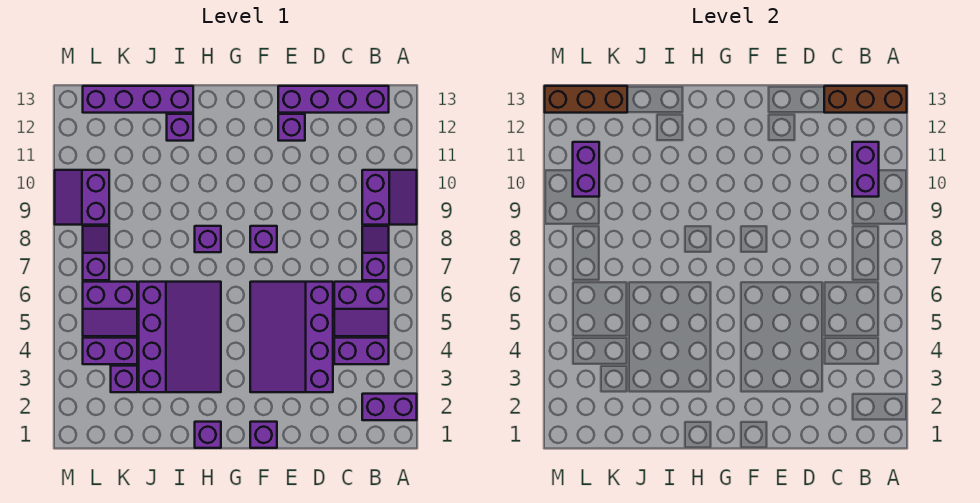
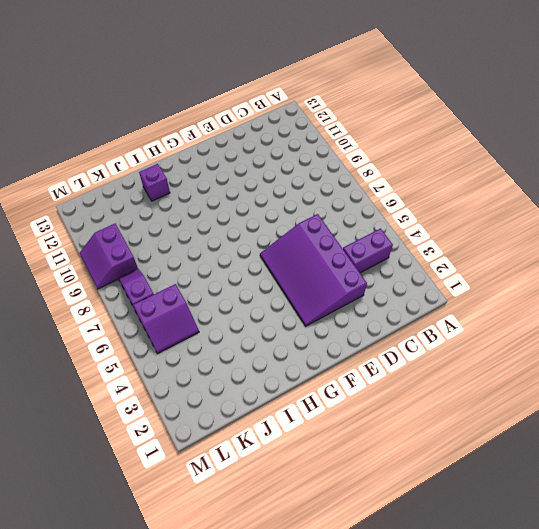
none -> purple brick A2:B2 level 1
none -> purple slope A9:B10 level 1 top B
none -> purple slope B5:C6 level 1 top 6

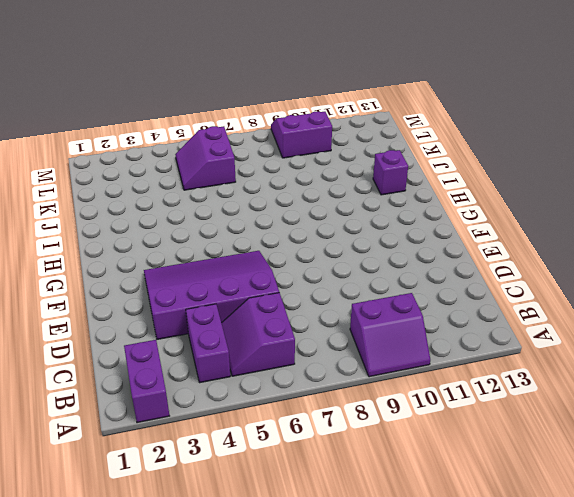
none -> purple slope B7:B8 level 1 top 7
none -> purple brick B13:E13 level 1
none -> purple brick E12 level 1

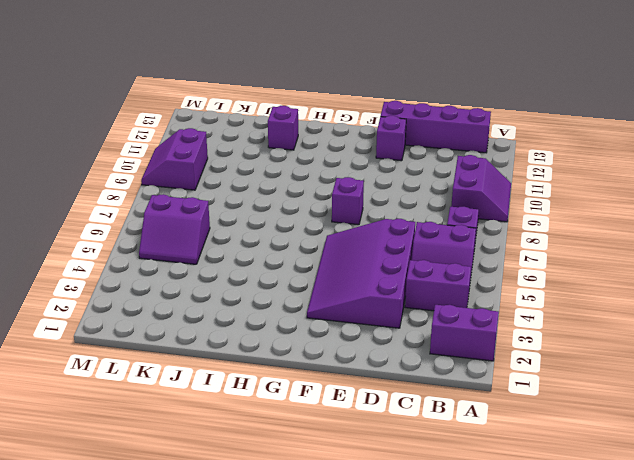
none -> purple brick F1 level 1
none -> purple brick H1 level 1
none -> purple slope H3:J6 level 1 top J

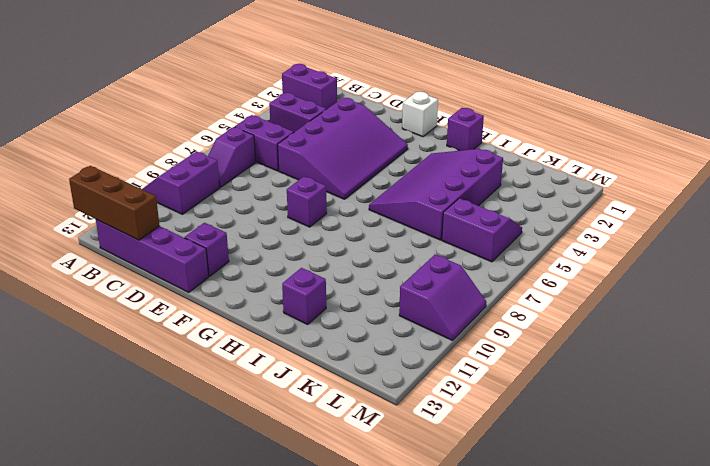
white brick F1 level 1 -> purple brick F1 level 1
none -> purple brick H8 level 1
none -> purple brick I13:L13 level 1
none -> purple brick K3 level 1

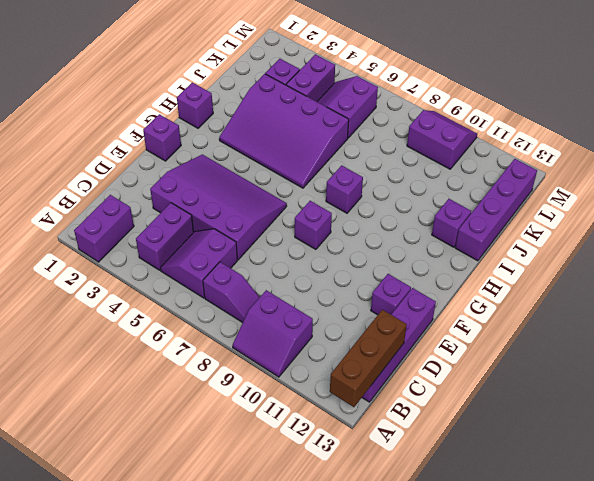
none -> purple slope L7:L8 level 1 top 7
none -> purple brick B10:B11 level 2
none -> brown brick K13:M13 level 2

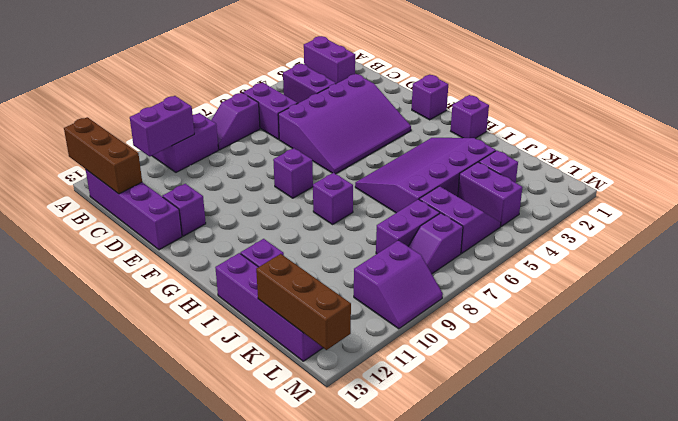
purple brick K7:K8 level 1 -> purple brick L10:L11 level 2

